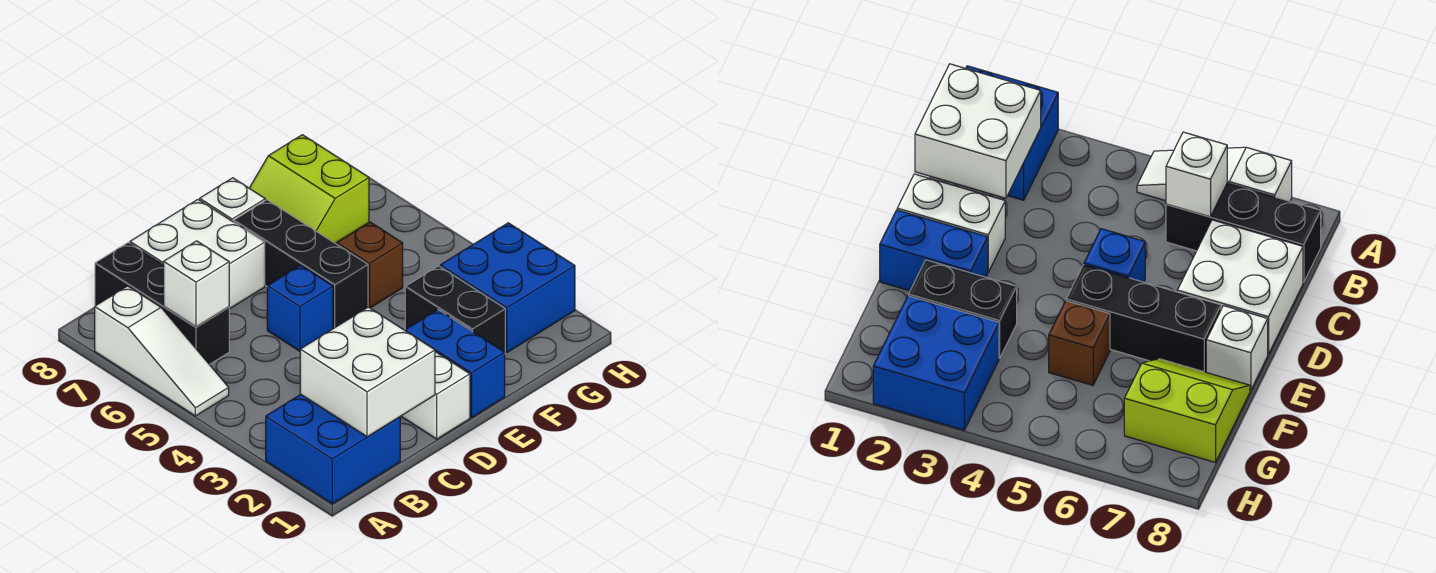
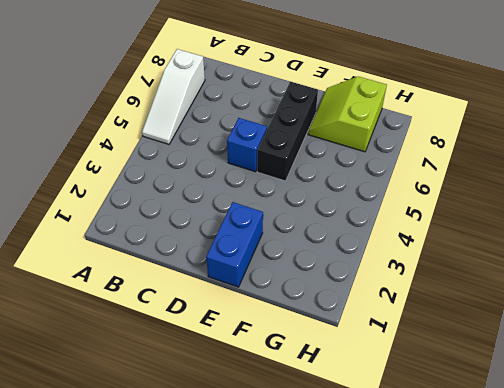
none -> blue brick A1:B2 level 1
none -> black brick B6:B8 level 1
none -> white brick C7:D8 level 1

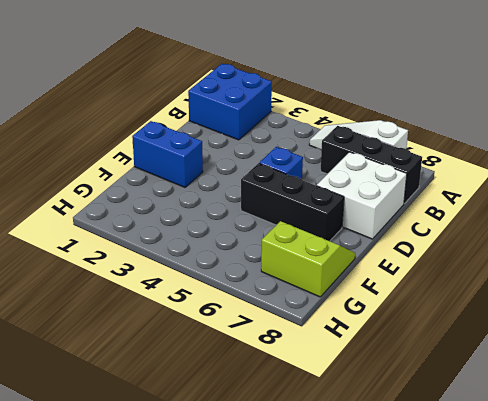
none -> white brick D1:D2 level 1
none -> white brick E8 level 1
none -> black brick F2:F3 level 1

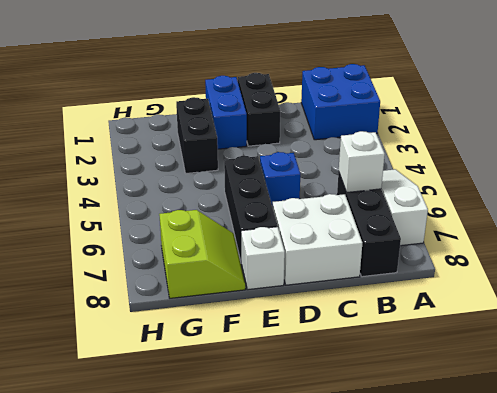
black brick D1:D2 level 1 -> white brick D1:D2 level 1
none -> brown brick F5 level 1
none -> blue brick G2:H3 level 1
none -> white brick B1:C2 level 2

